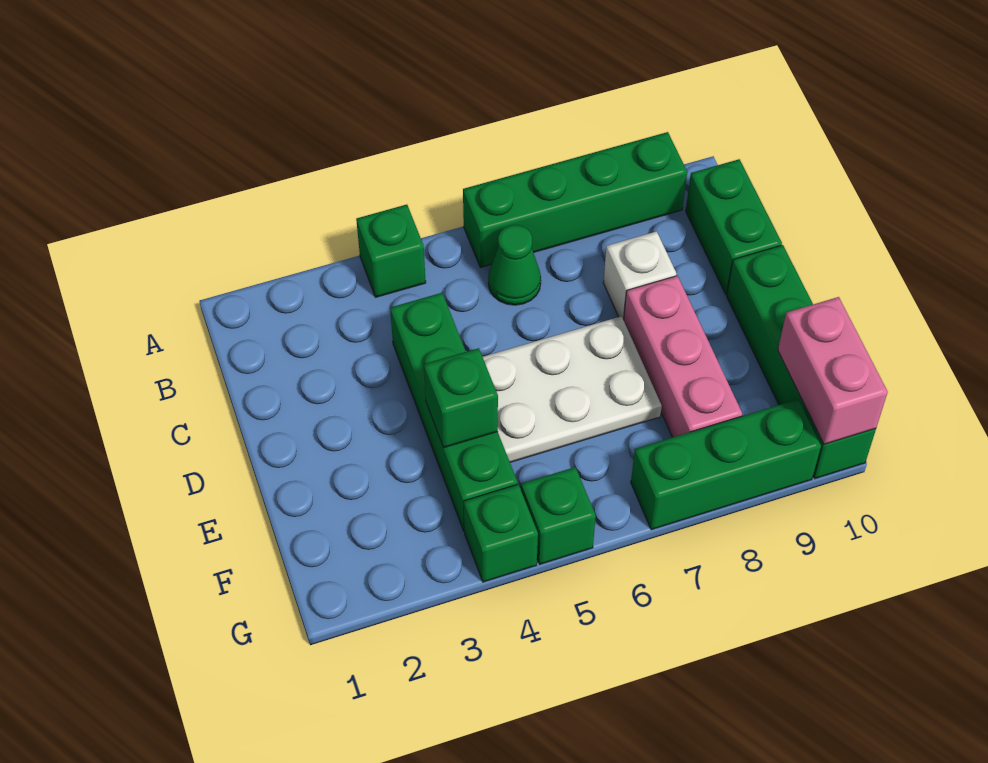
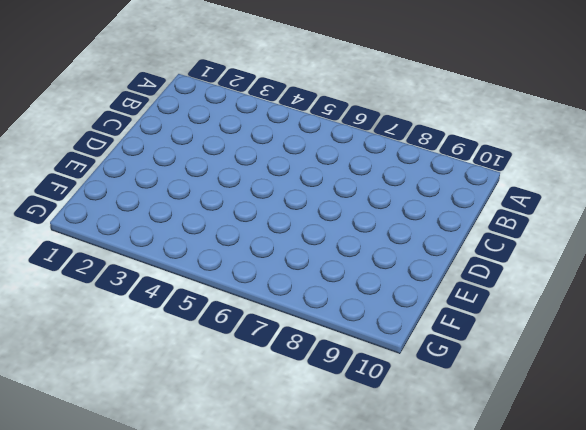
none -> green brick A4 level 1
none -> green brick A6:A9 level 1
none -> green cone B6 level 1

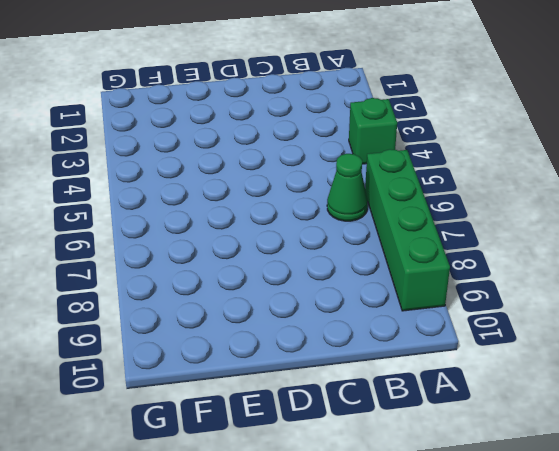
none -> green brick B10:C10 level 1
none -> green brick C4:F4 level 1
none -> white brick C8 level 1

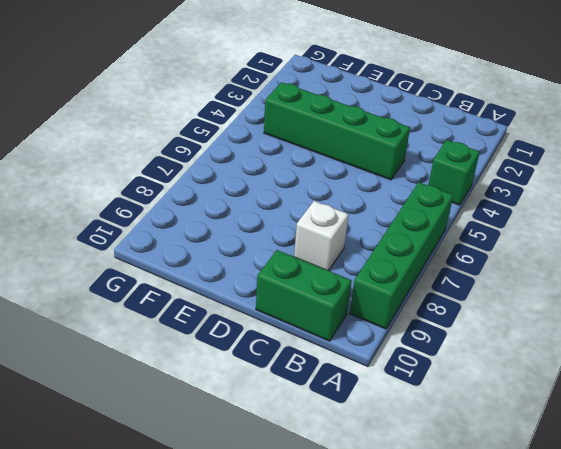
none -> green cone B6 level 1
none -> white plate D5:E7 level 1
none -> pink brick D8:F8 level 1

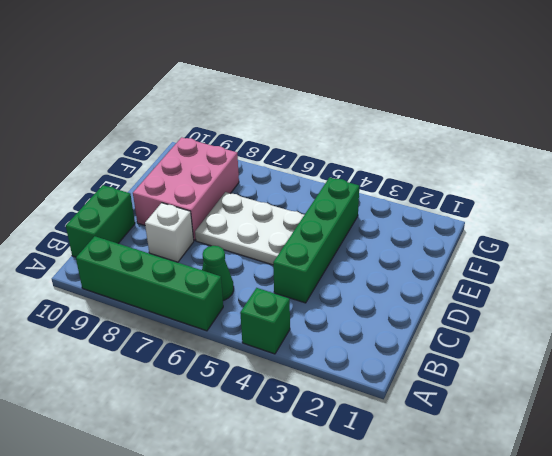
pink brick D8:F9 level 1 -> pink brick D8:F8 level 1
none -> green brick D10:G10 level 1
none -> green brick G4 level 1
none -> green brick G5 level 1

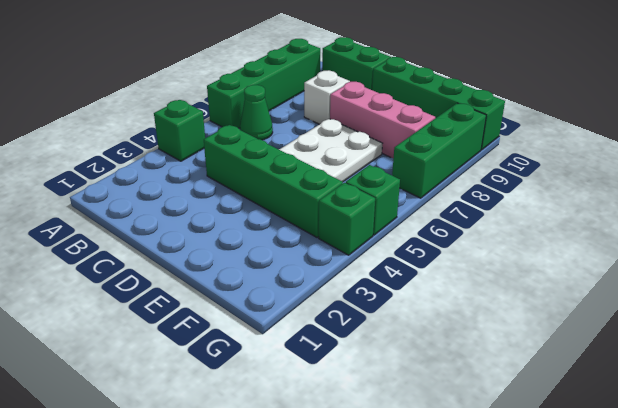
none -> green brick E4 level 2
none -> pink brick F10:G10 level 2

